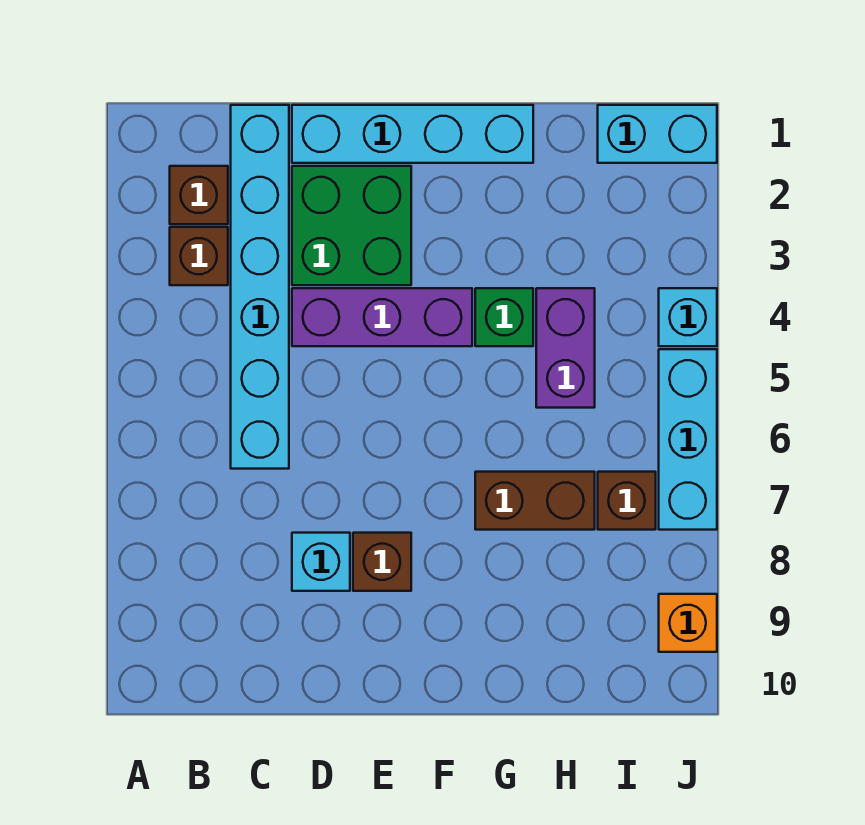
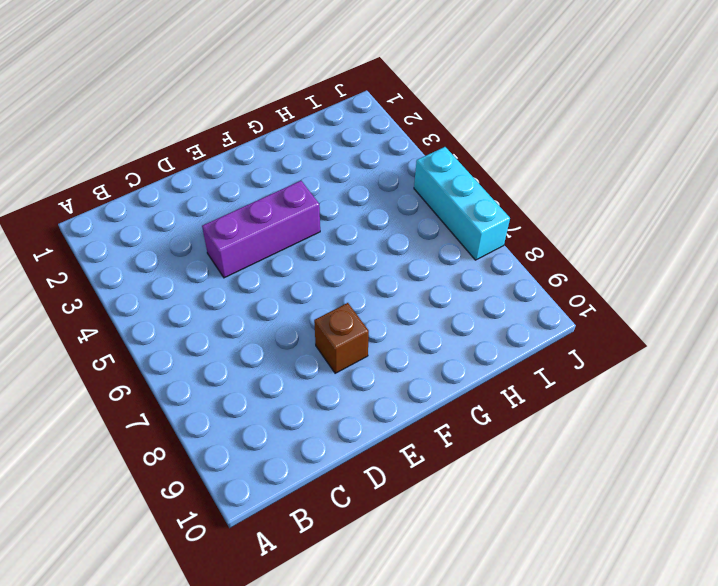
none -> brown brick B2 level 1
none -> brown brick B3 level 1
none -> cyan brick C1:C6 level 1

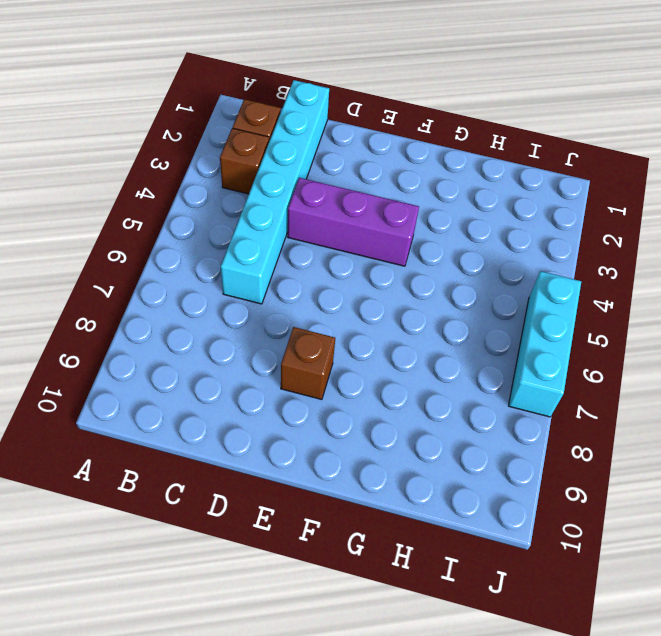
none -> cyan brick D1:G1 level 1
none -> green brick D2:E3 level 1
none -> cyan brick D8 level 1

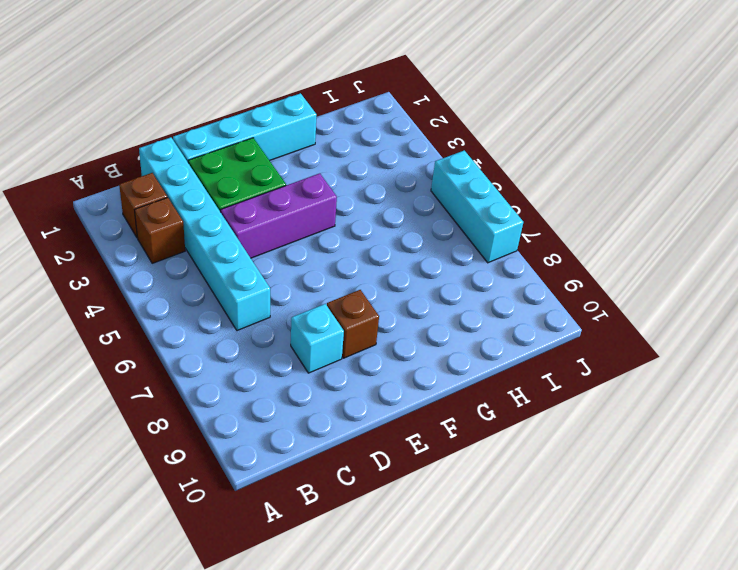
none -> green brick G4 level 1
none -> brown brick G7:H7 level 1
none -> purple brick H4:H5 level 1

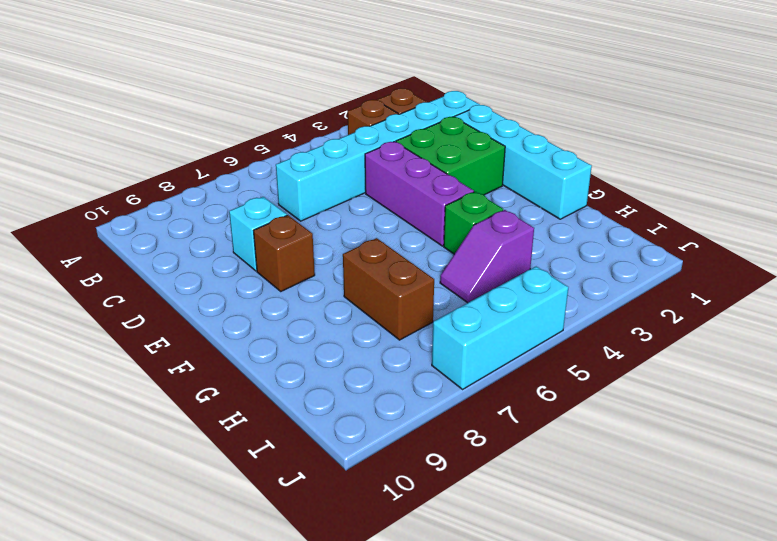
purple slope H4:H5 level 1 top 4 -> purple brick H4:H5 level 1
none -> cyan brick I1:J1 level 1
none -> brown brick I7 level 1
none -> cyan brick J4 level 1

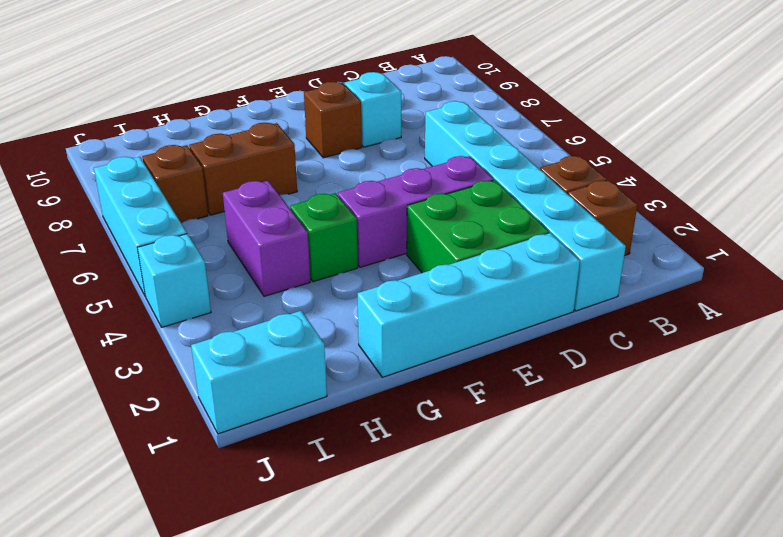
none -> orange brick J9 level 1

